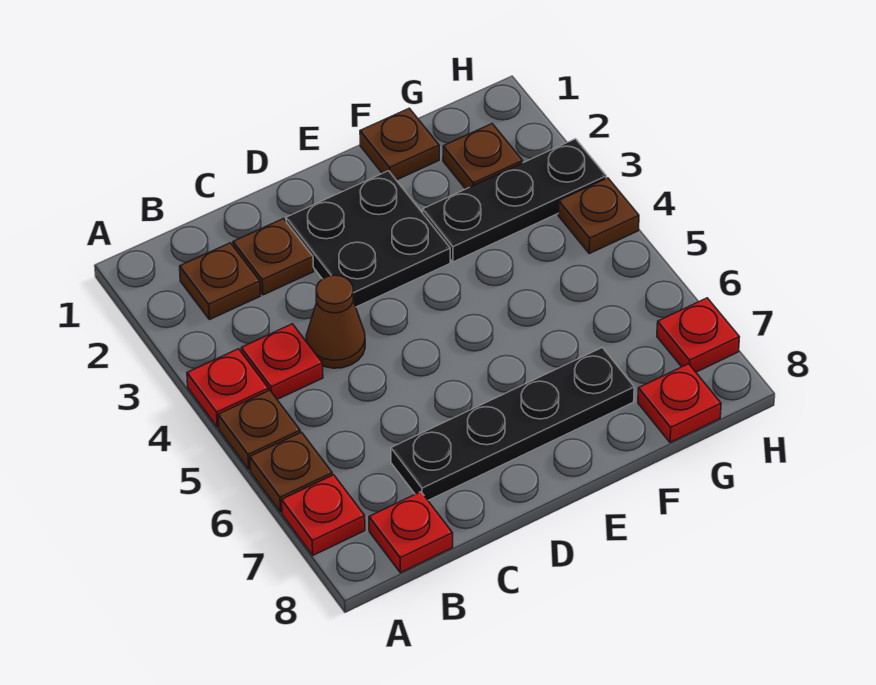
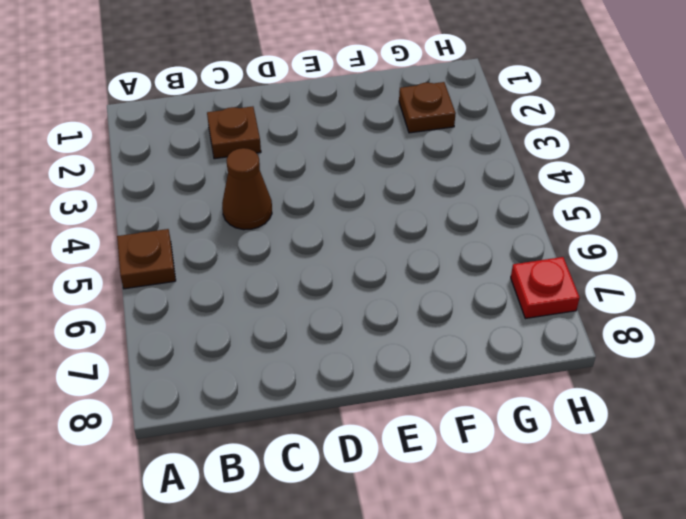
none -> red plate A4 level 1
none -> brown plate A6 level 1
none -> red plate A7 level 1

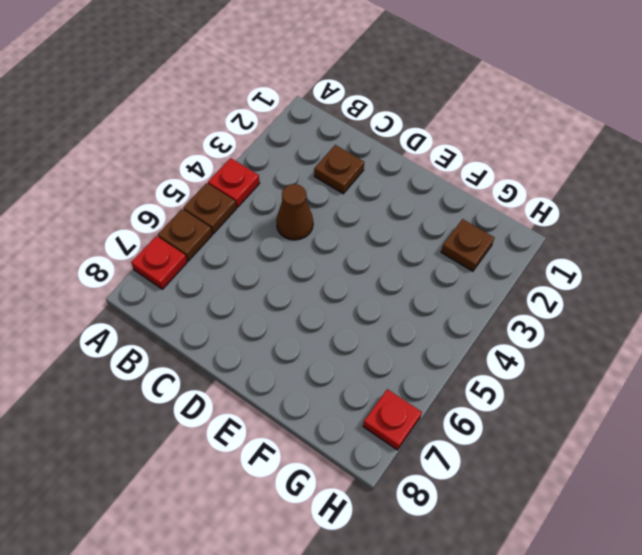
none -> brown plate B2 level 1
none -> red plate B4 level 1
none -> red plate B8 level 1

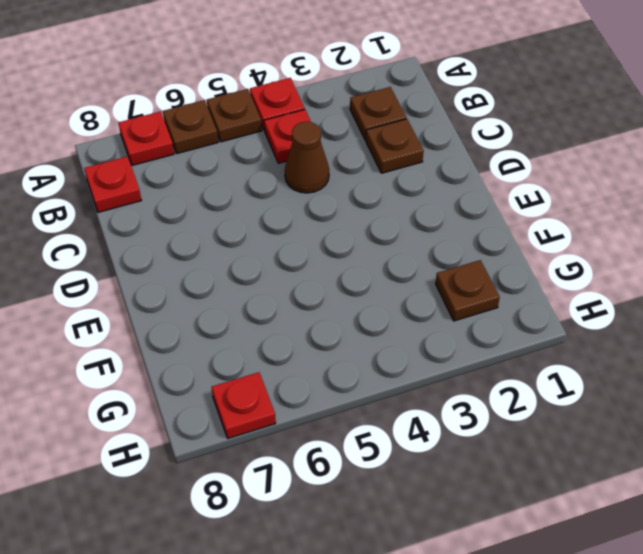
none -> black plate C7:F7 level 1
none -> black plate D2:E3 level 1
none -> brown plate F1 level 1

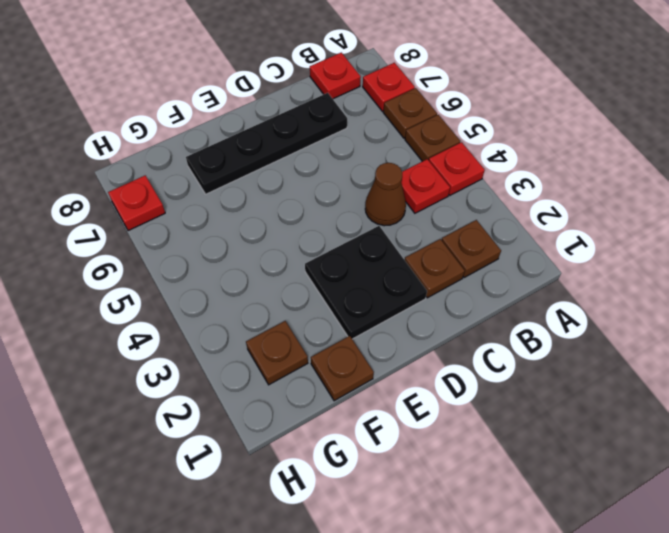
none -> black plate F3:H3 level 1
none -> red plate G8 level 1
none -> brown plate H4 level 1

